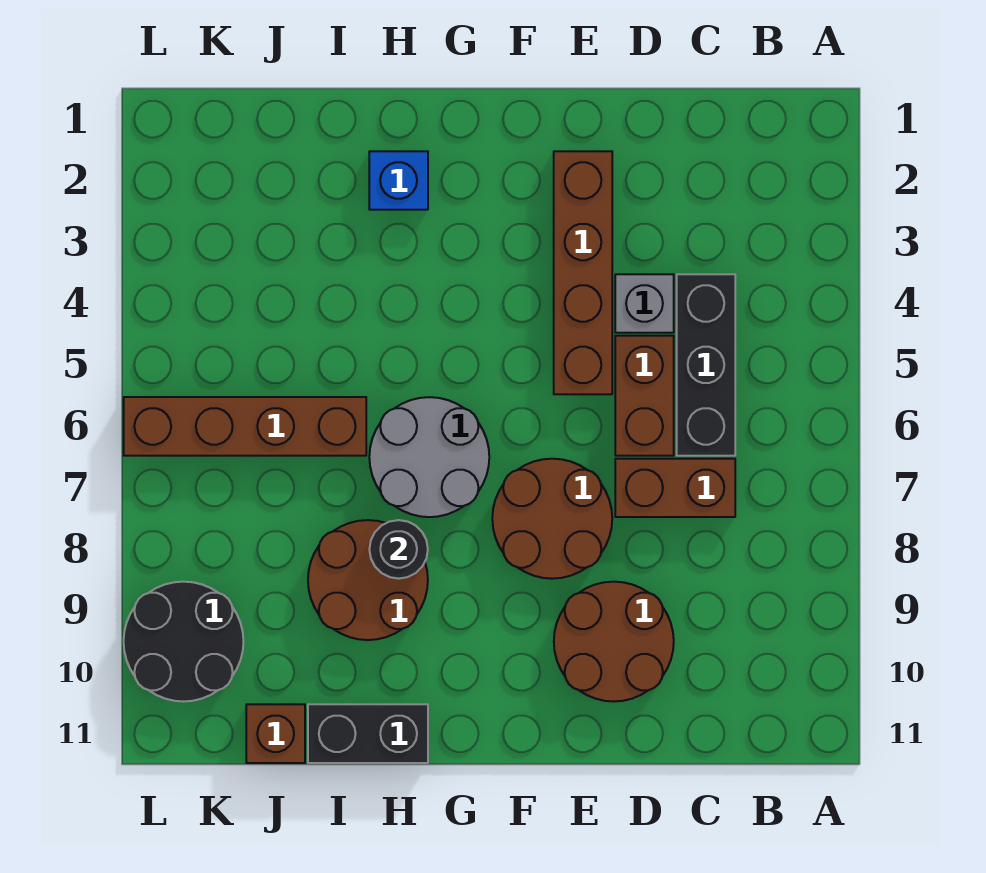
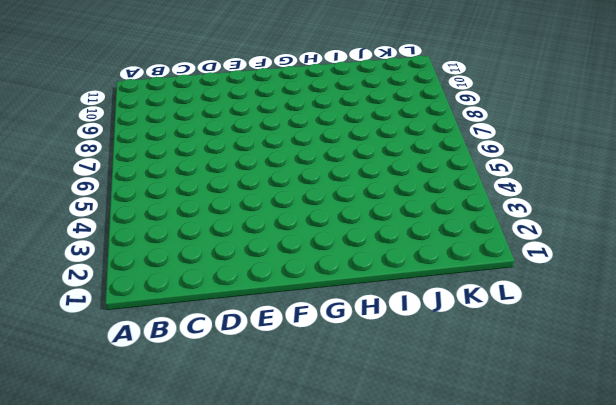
none -> black brick C4:C6 level 1
none -> brown brick C7:D7 level 1
none -> grey brick D4 level 1

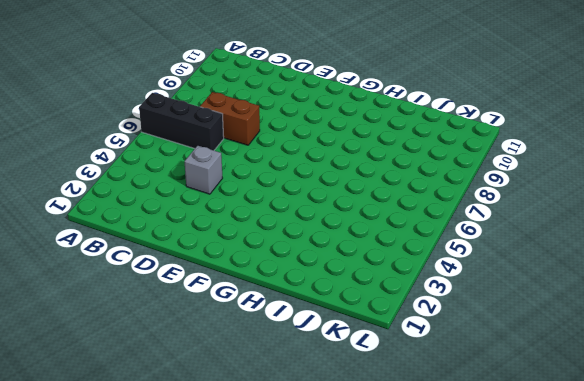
black brick A6:C6 level 1 -> black brick C4:C6 level 1
none -> brown brick D5:D6 level 1
none -> brown round brick D9:E10 level 1
none -> brown brick E2:E5 level 1

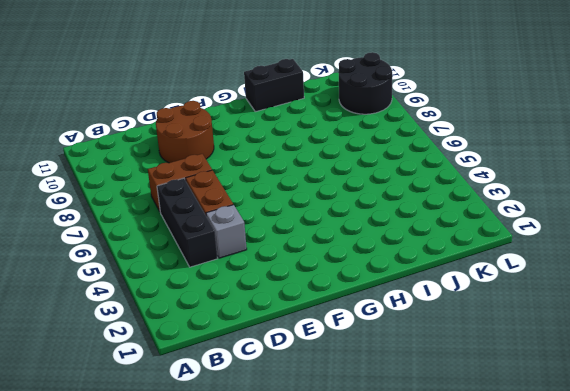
none -> brown brick E2:E5 level 1
none -> brown round brick E7:F8 level 1
none -> grey round brick G6:H7 level 1

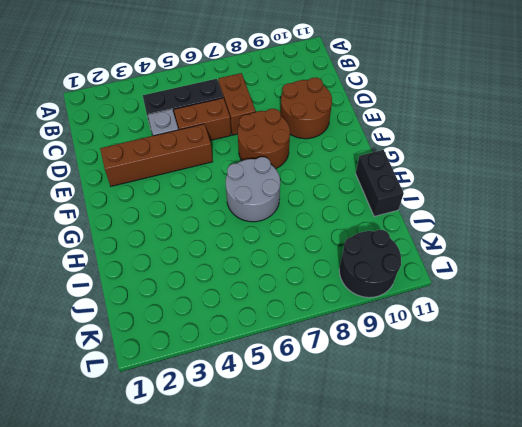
none -> blue brick H2 level 1
none -> brown round brick H8:I9 level 1
none -> brown brick I6:L6 level 1

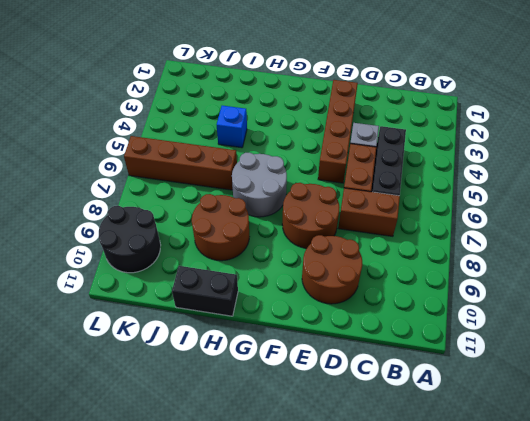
blue brick I4 level 1 -> blue brick H2 level 1
none -> brown brick J11 level 1
none -> black round brick H8 level 2

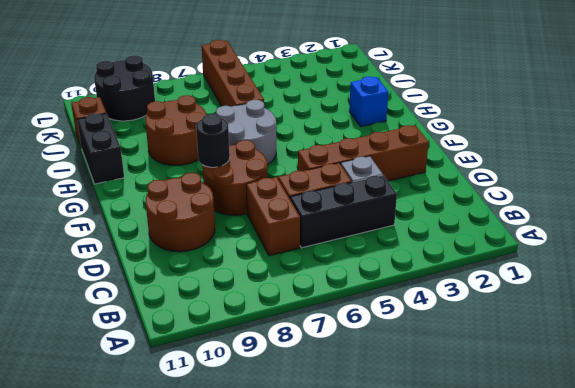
black round brick F8 level 2 -> black round brick H8 level 2

